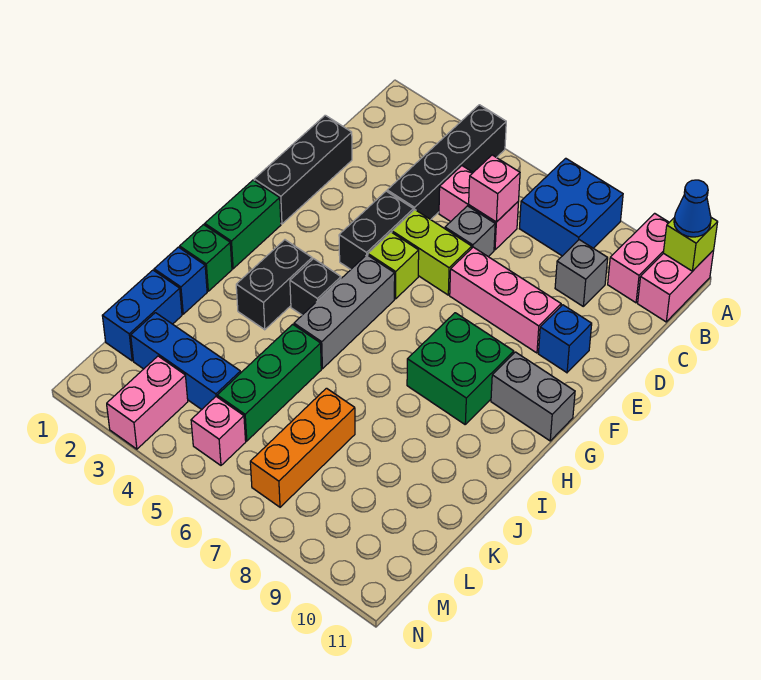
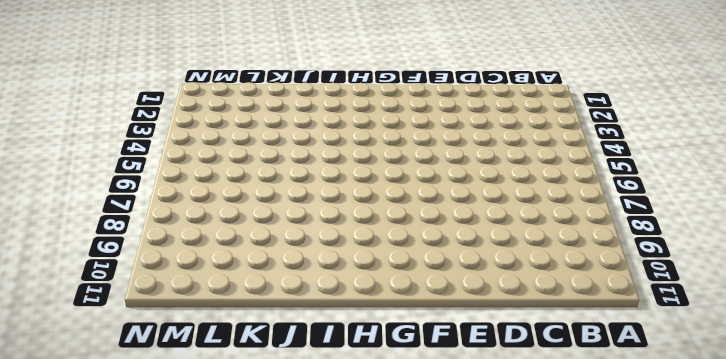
none -> black brick A4:D4 level 1
none -> blue brick A7:B8 level 1
none -> pink brick A10:B10 level 1
none -> pink brick A11:B11 level 1

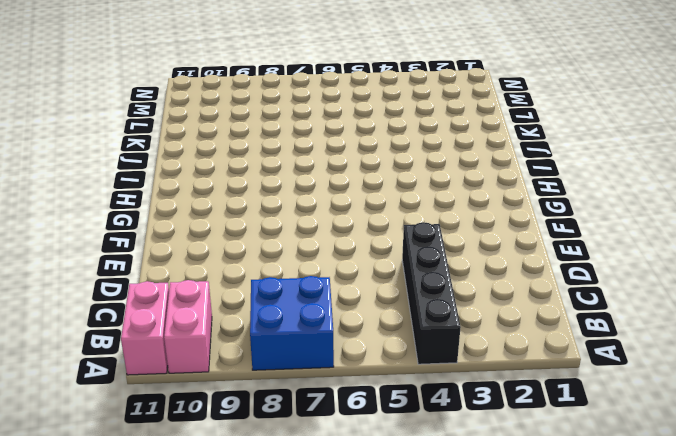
none -> pink brick C5:C6 level 1
none -> grey brick C9 level 1
none -> black brick D1:F1 level 1
none -> grey brick D6 level 1

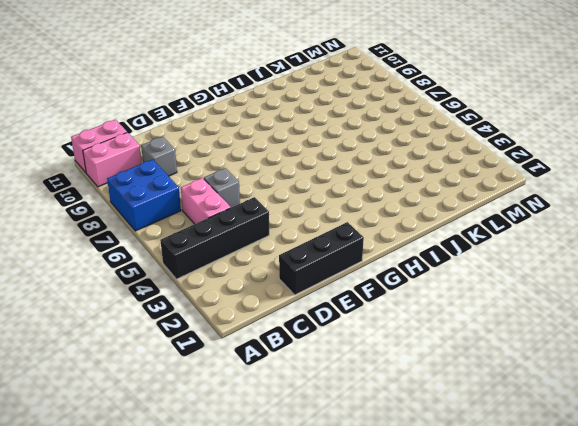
none -> black brick E4:F4 level 1
none -> lime brick E5:E6 level 1
none -> pink brick E7:E9 level 1
none -> blue brick E10 level 1

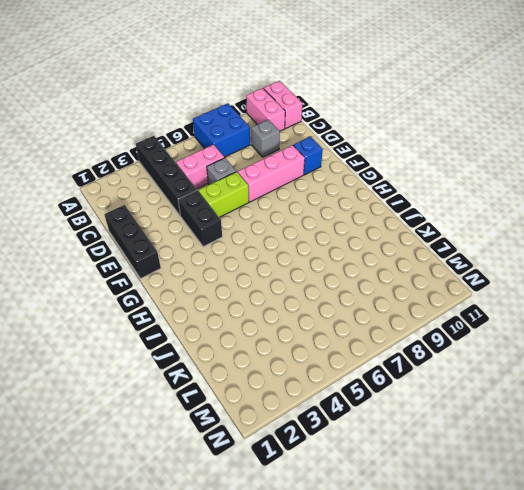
none -> lime brick F5 level 1
none -> green brick G1:H1 level 1
none -> grey brick G5:I5 level 1
none -> green brick G8:H9 level 1

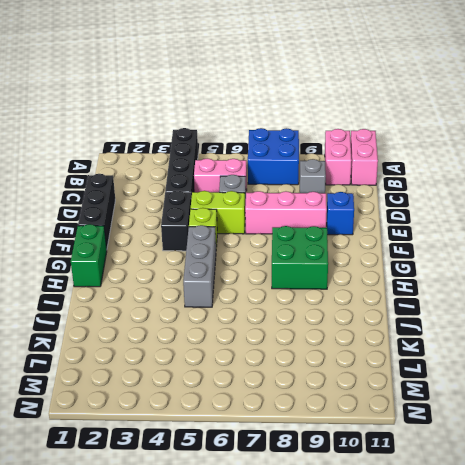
none -> grey brick G10:G11 level 1
none -> black brick H3:I3 level 1
none -> black brick H4 level 1
none -> green brick I1 level 1

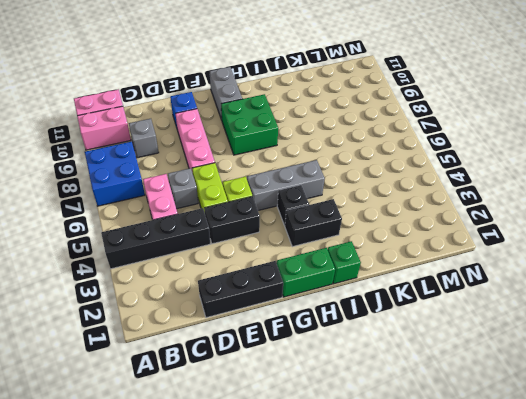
none -> blue brick J1 level 1
none -> green brick J5:L5 level 1
none -> blue brick K1:L1 level 1
none -> orange brick K7:M7 level 1

